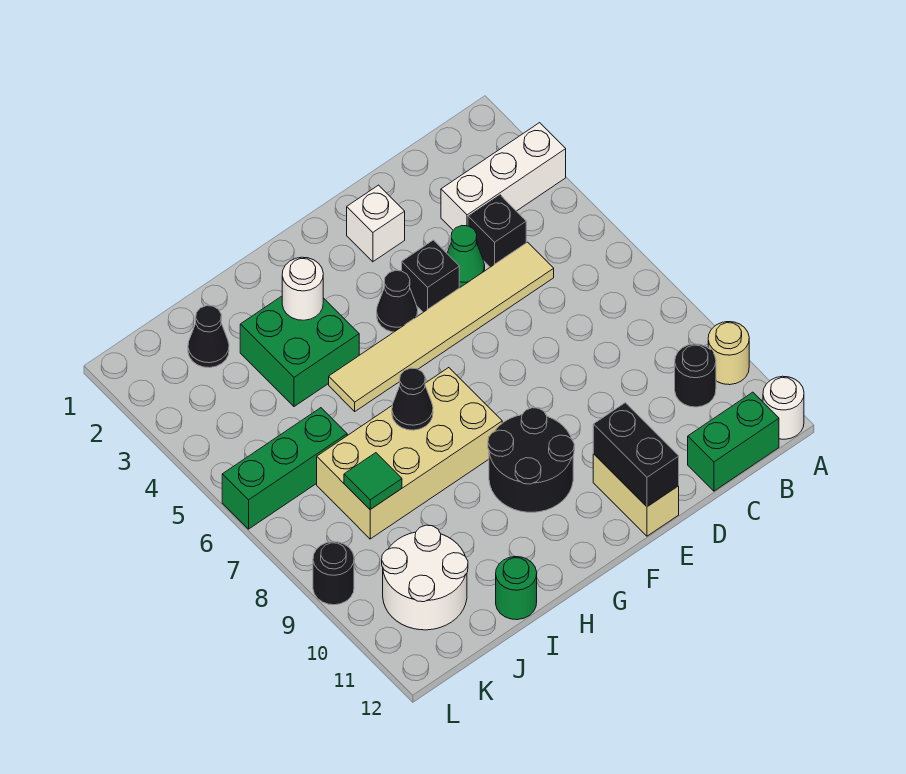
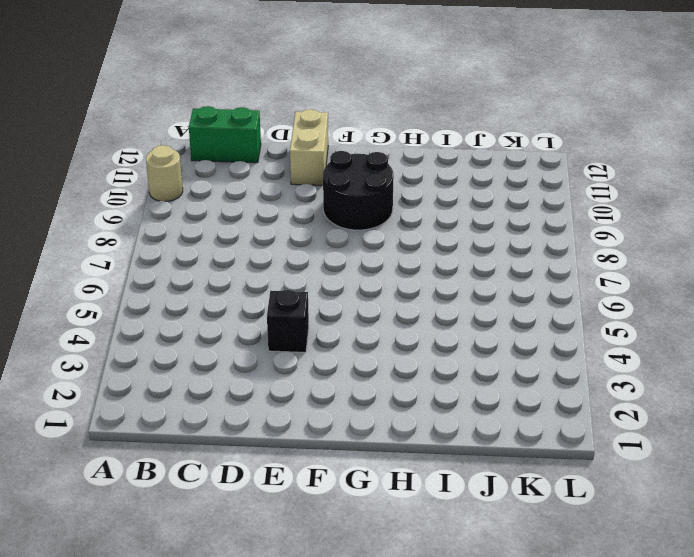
none -> white brick A3:C3 level 1
none -> white round brick A12 level 1
none -> black round brick B10 level 1

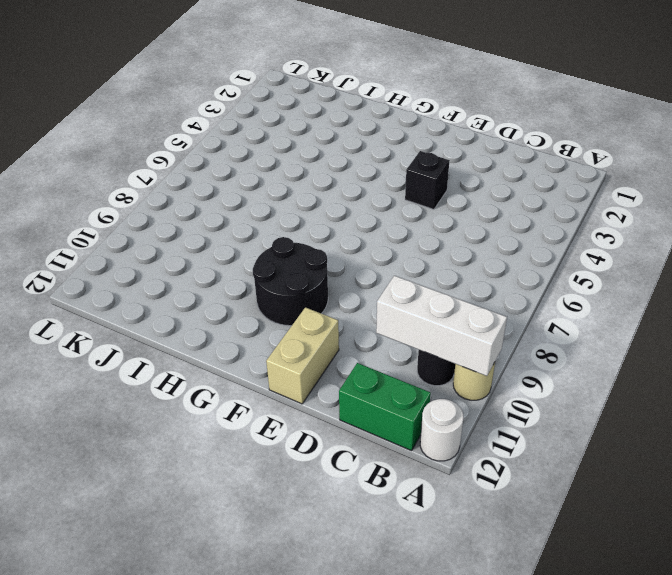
white brick A10:C10 level 2 -> white brick A3:C3 level 1
none -> black brick C4 level 1
none -> tan tile C5:H5 level 1
none -> green cone D4 level 1

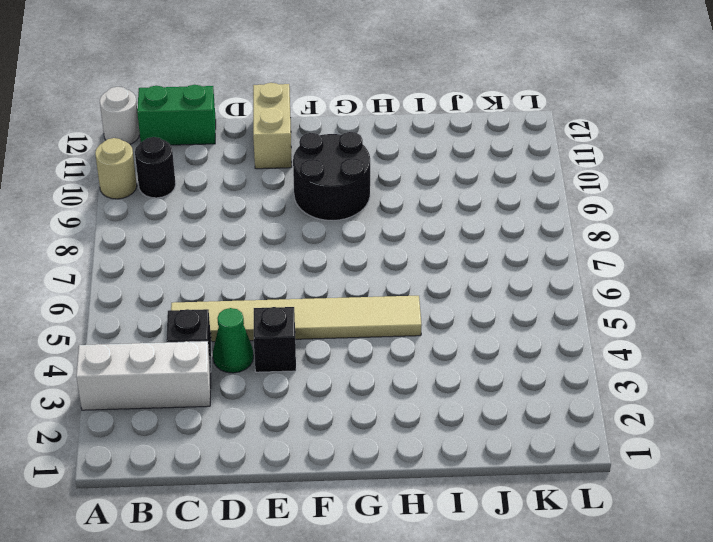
none -> white brick E2 level 1
none -> black cone F4 level 1
none -> tan brick G7:J8 level 1

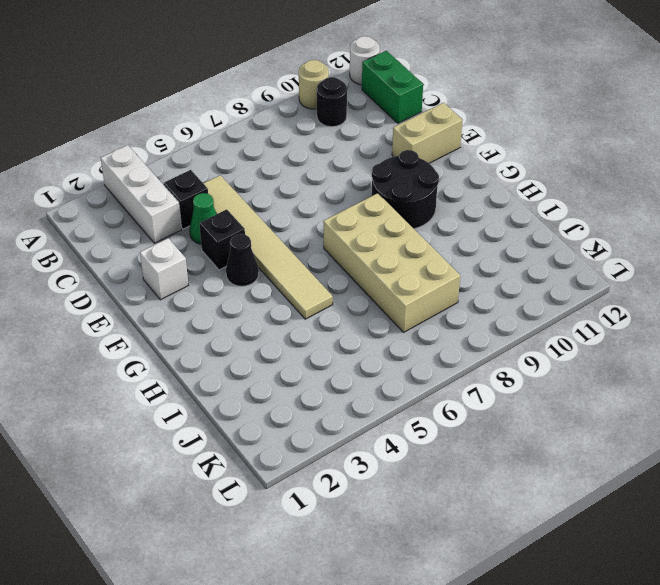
none -> green brick H3:I4 level 1
none -> green round brick I12 level 1
none -> black cone J2 level 1

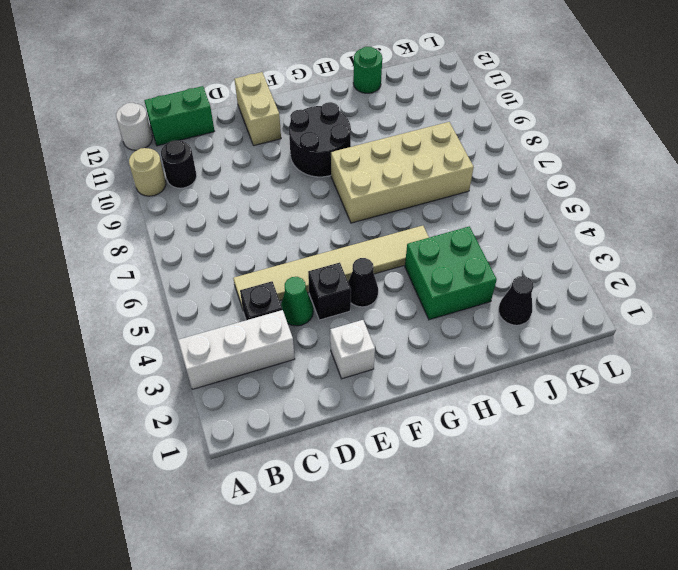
none -> green brick J6:L6 level 1
none -> white round brick J10:K11 level 1
none -> black round brick L9 level 1

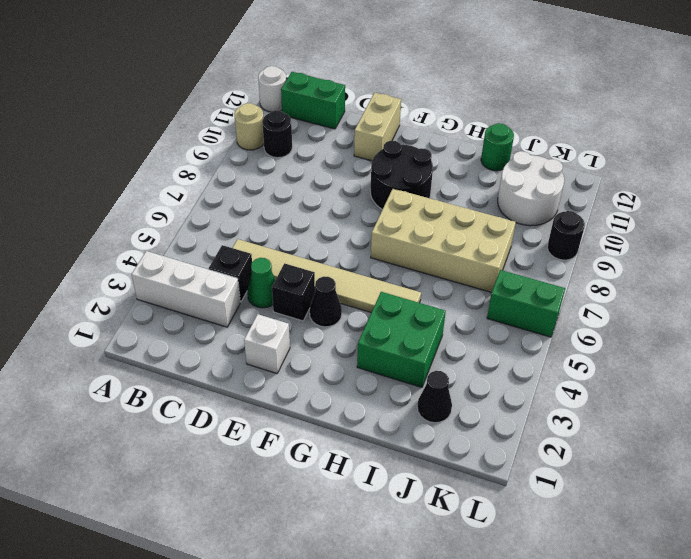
green brick K6:L6 level 1 -> green brick J6:L6 level 1
none -> black brick E11:E12 level 2
none -> white round brick H3 level 2
none -> black cone H7 level 2

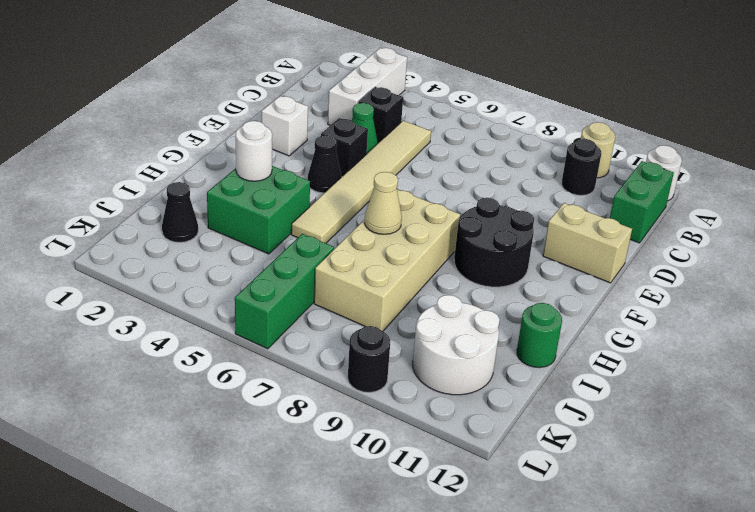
tan cone H7 level 2 -> black cone H7 level 2
none -> black brick E11:E12 level 2
none -> green tile J8 level 2

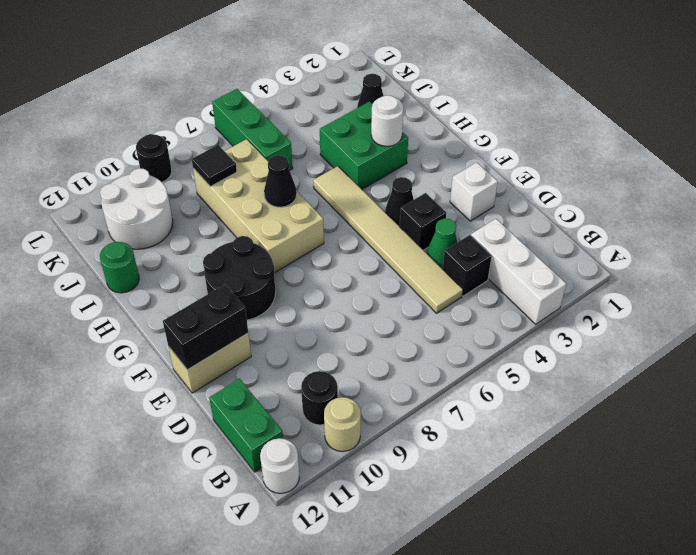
black tile J8 level 2 -> green tile J8 level 2

